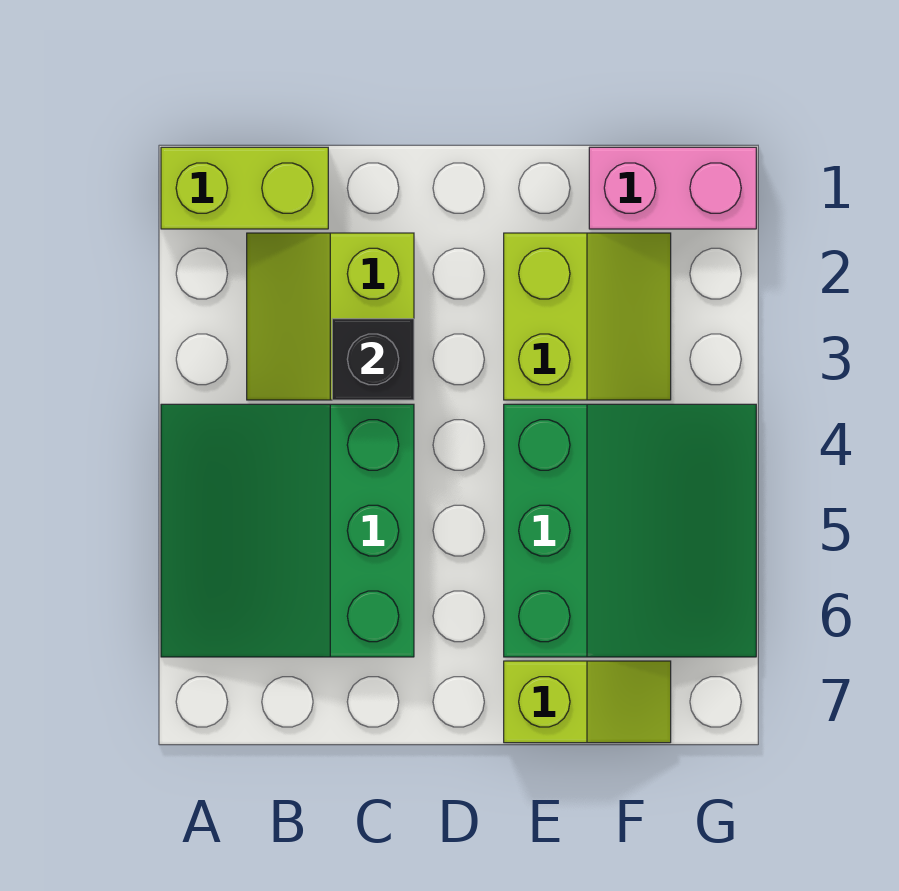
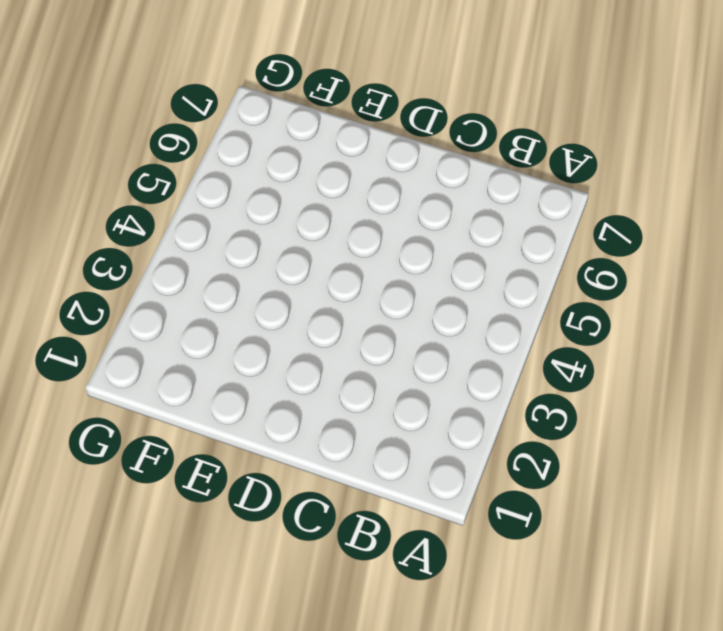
none -> lime brick A1:B1 level 1
none -> green slope A4:C6 level 1 top C

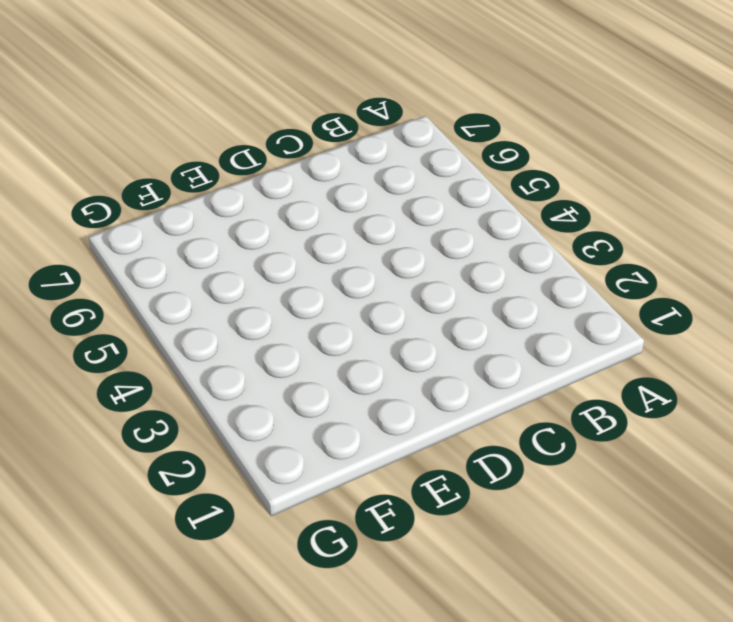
none -> lime brick A1:B1 level 1
none -> green slope A4:C6 level 1 top C

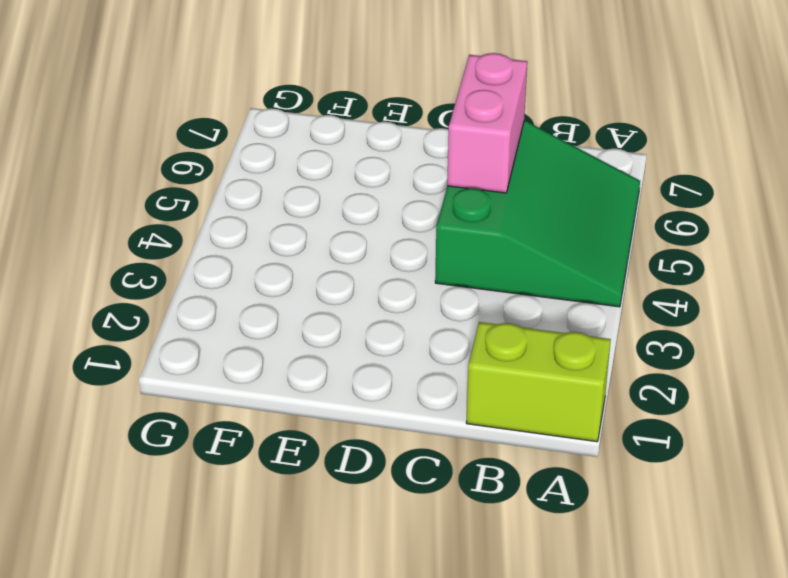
pink brick C5:C6 level 2 -> pink brick F1:G1 level 1
none -> lime slope B2:C3 level 1 top C
none -> lime slope E2:F3 level 1 top E

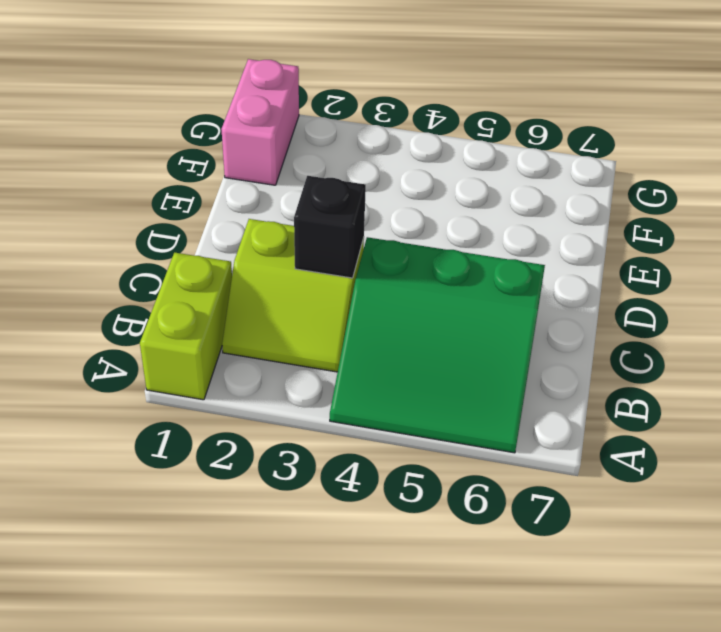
none -> lime slope E2:F3 level 1 top E
none -> green slope E4:G6 level 1 top E

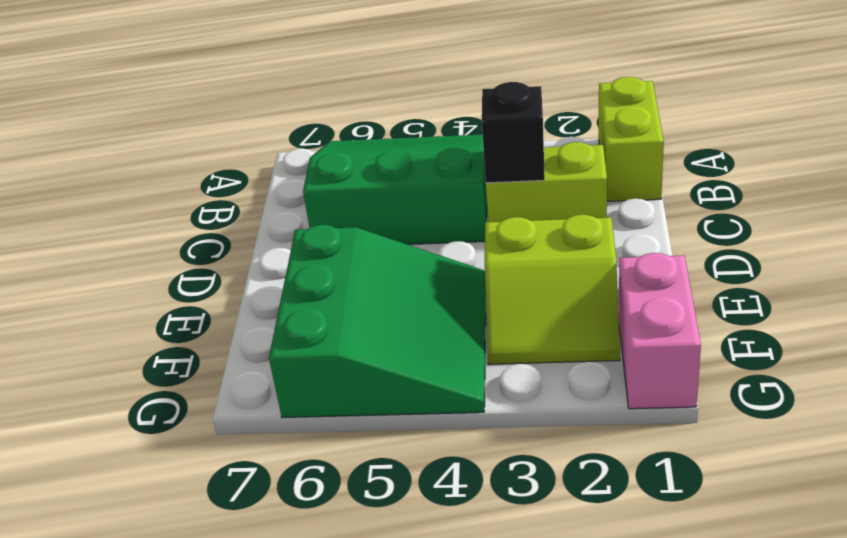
green slope E4:G6 level 1 top 6 -> green slope E4:G6 level 1 top E
none -> lime slope E7:F7 level 1 top E

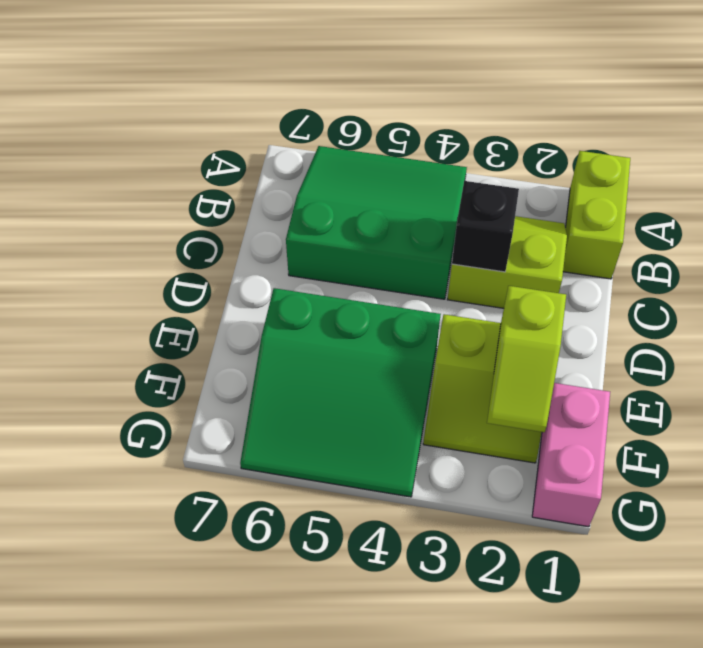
lime slope E2:F2 level 2 top E -> lime slope E7:F7 level 1 top E

